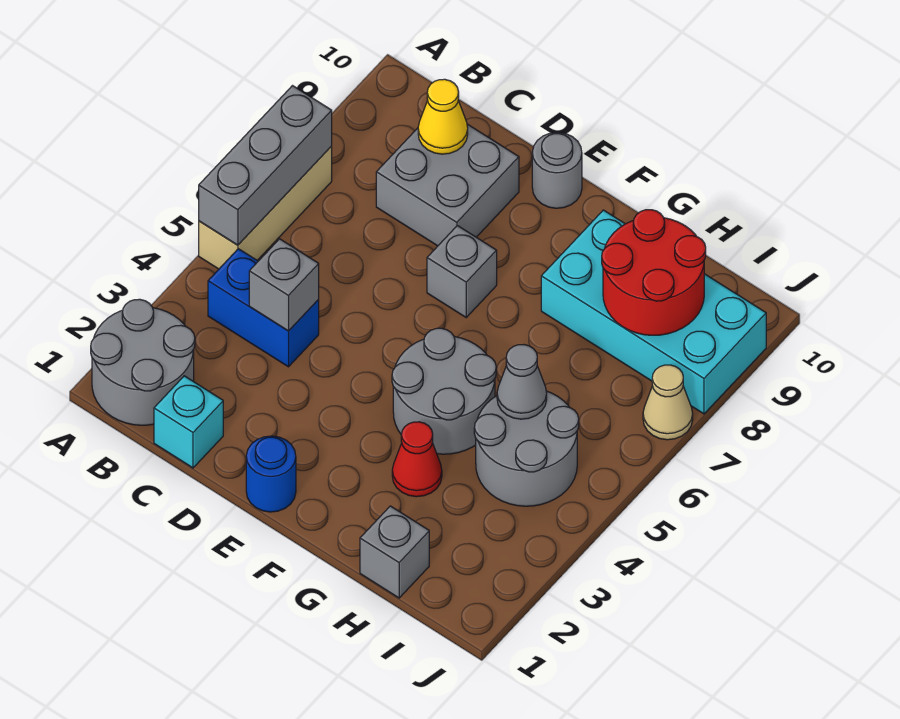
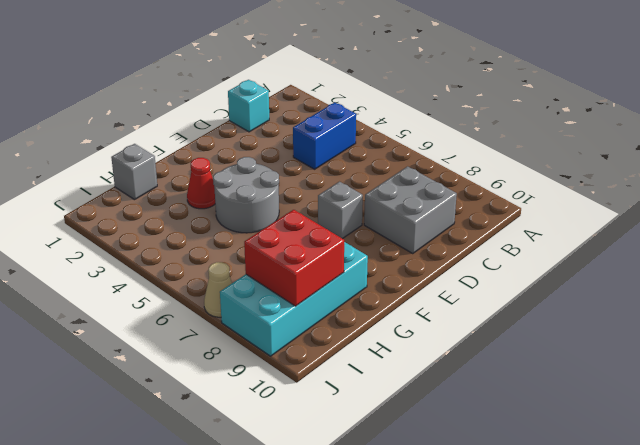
red brick H8:I9 level 2 -> red round brick H8:I9 level 2
none -> grey round brick A1:B2 level 1
none -> tan brick A5:A7 level 1
none -> blue round brick E1 level 1

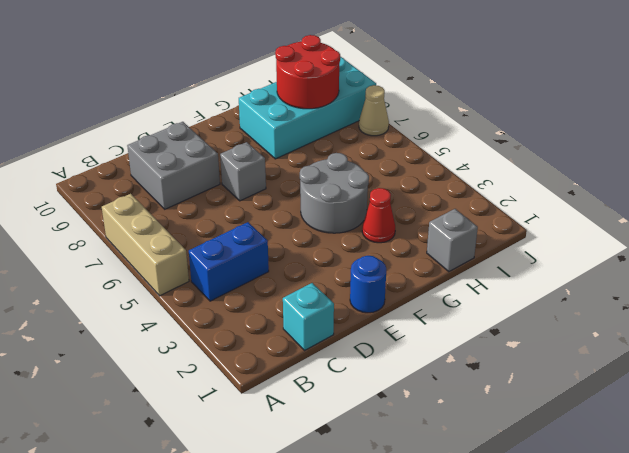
none -> grey round brick A1:B2 level 1
none -> grey round brick E10 level 1
none -> grey round brick H4:I5 level 1

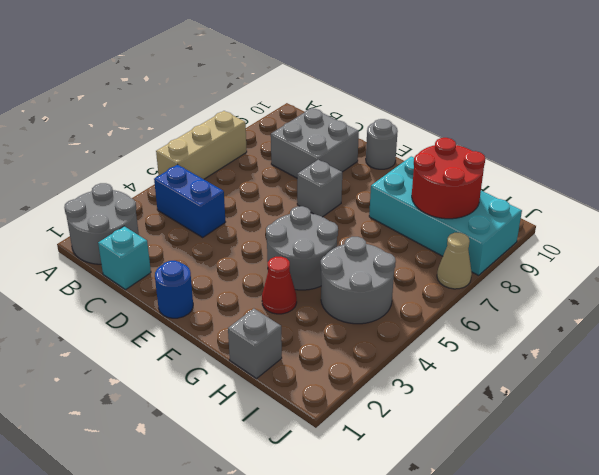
none -> grey brick A5:A7 level 2
none -> grey brick C4 level 2
none -> yellow cone C9 level 2

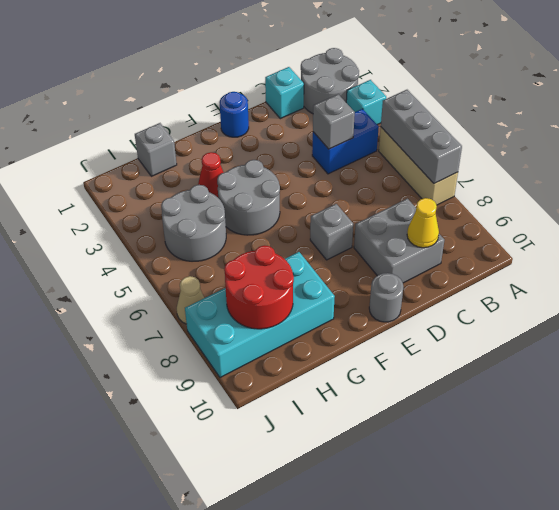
cyan brick A3 level 1 -> none
none -> grey cone H5 level 2

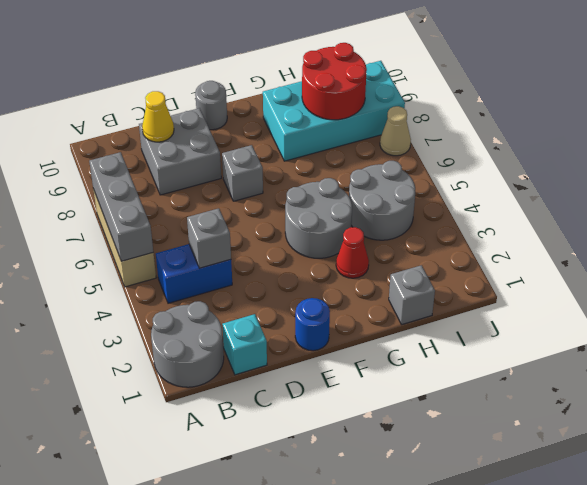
none -> grey cone H5 level 2

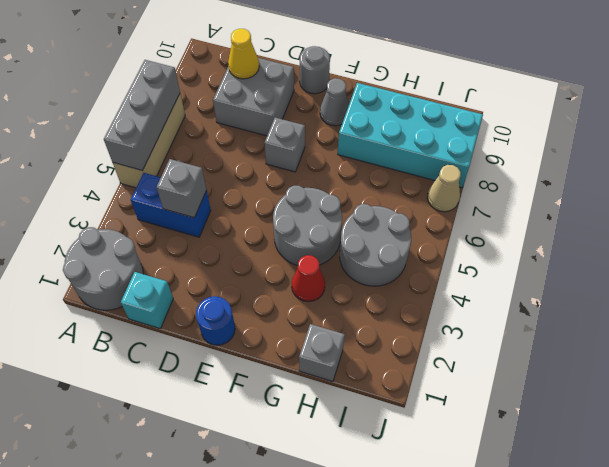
grey cone F9 level 1 -> grey cone H5 level 2
none -> red round brick H8:I9 level 2

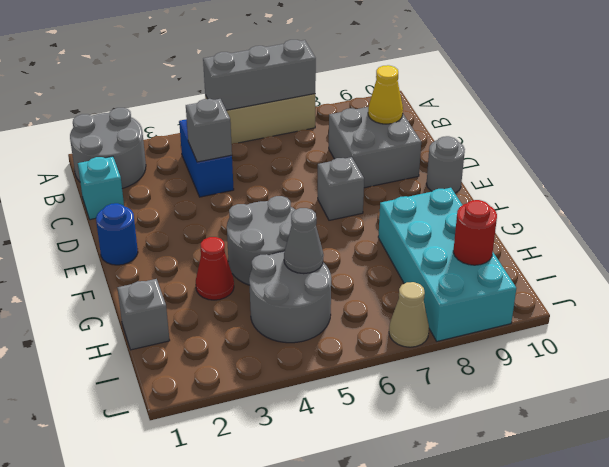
red round brick I9 level 2 -> red round brick H8:I9 level 2

